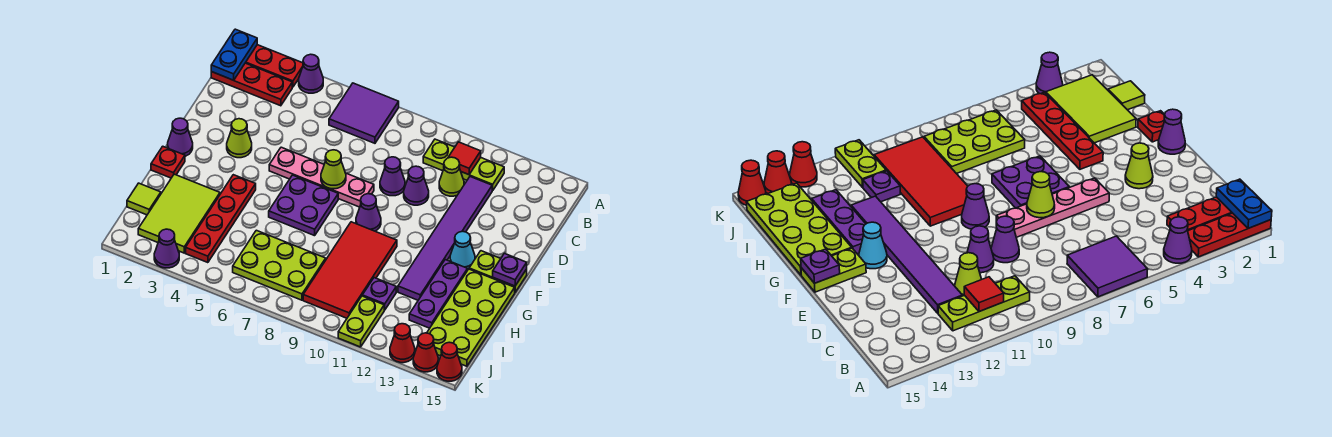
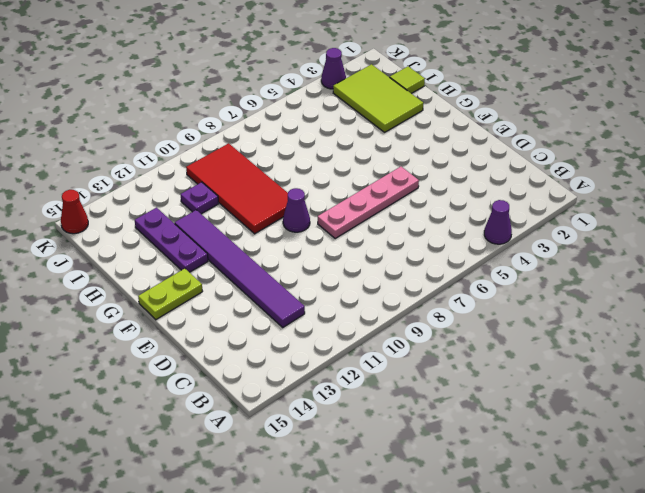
none -> red plate A1:A3 level 1
none -> purple tile A6:B7 level 1
none -> red plate B1:B3 level 1
none -> lime plate B10:B12 level 1

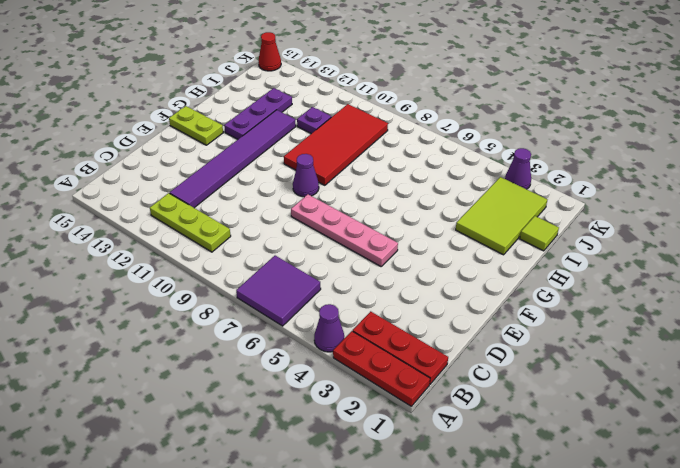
none -> lime cone C11 level 1
none -> purple cone D9 level 1
none -> purple cone D10 level 1
none -> lime cone E3 level 1

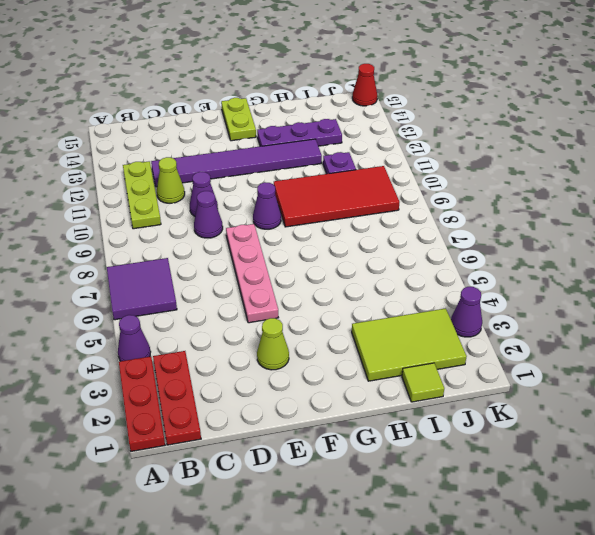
none -> purple cone F1 level 1
none -> purple plate F6:G7 level 1
none -> cyan cone F13 level 1
none -> red plate G1 level 1

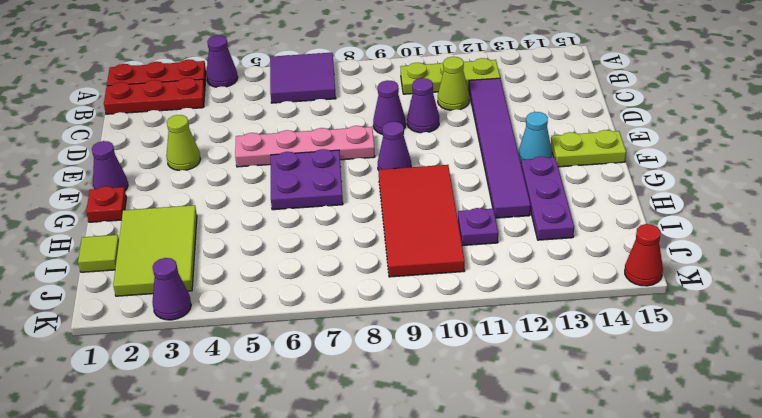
none -> red plate G4:J4 level 1
none -> lime plate G14:J15 level 1
none -> lime plate I6:J8 level 1
none -> lime plate J11:K11 level 1

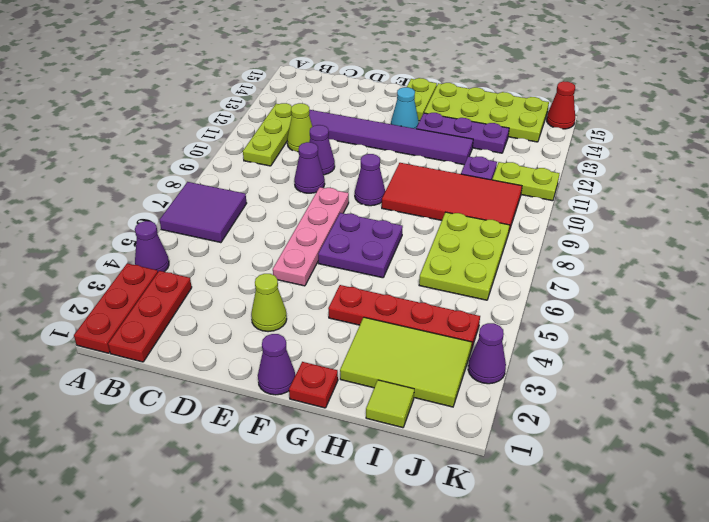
none -> red cone K13 level 1
none -> red cone K14 level 1
none -> blue plate A1:B1 level 2
none -> red tile B11 level 2

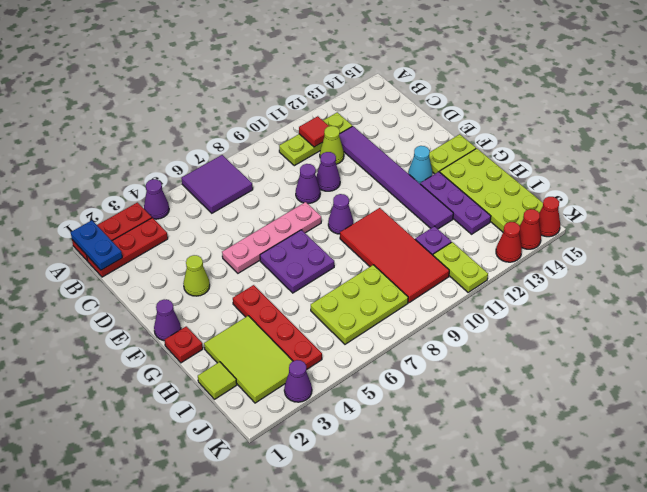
none -> lime cone E7 level 2
none -> purple plate F15 level 2

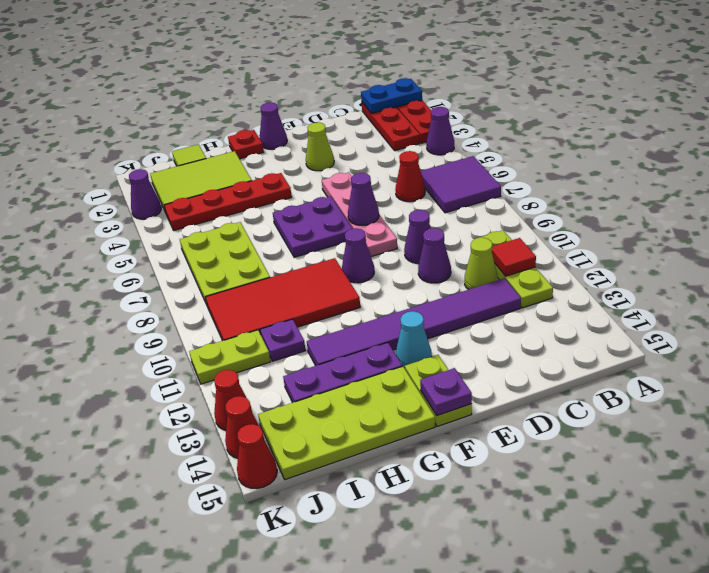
red cone C6 level 1 -> none
purple cone E7 level 2 -> lime cone E7 level 2

